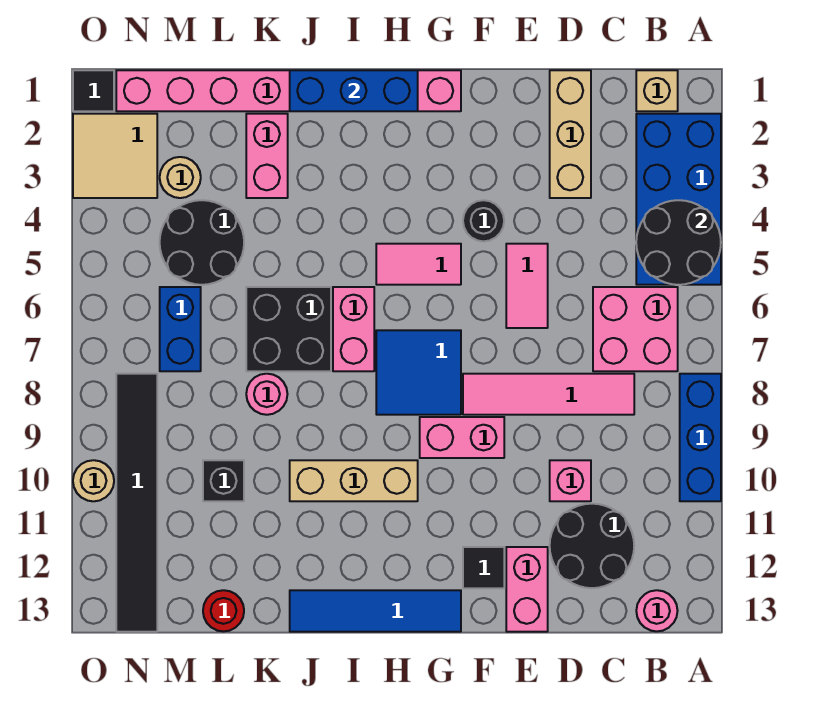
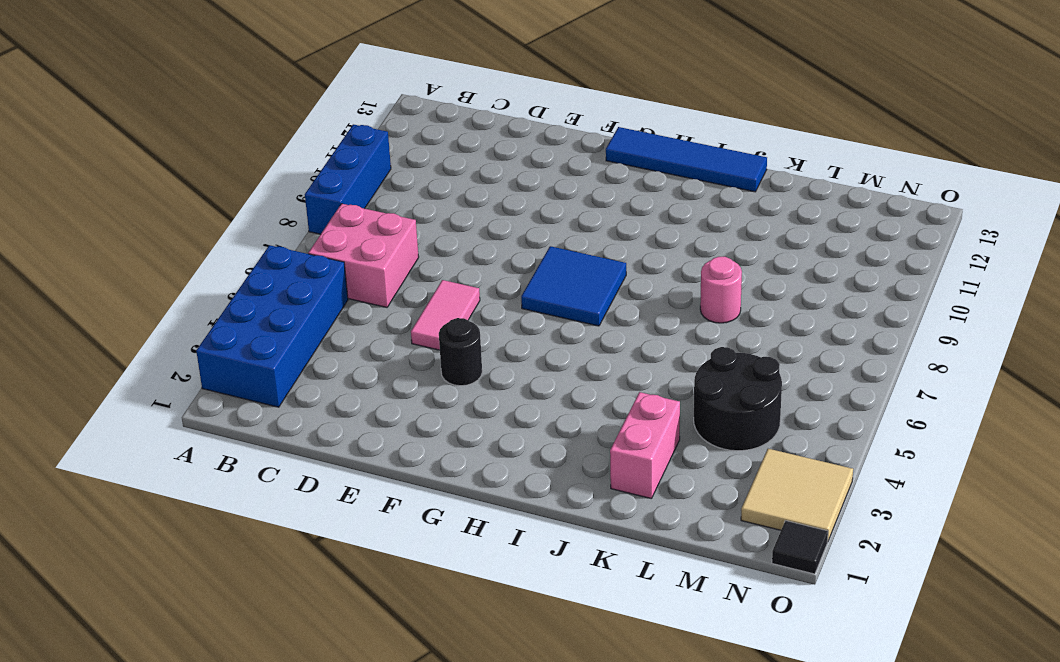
none -> tan brick B1 level 1
none -> pink round brick B13 level 1
none -> pink tile C8:F8 level 1
none -> black round brick C11:D12 level 1

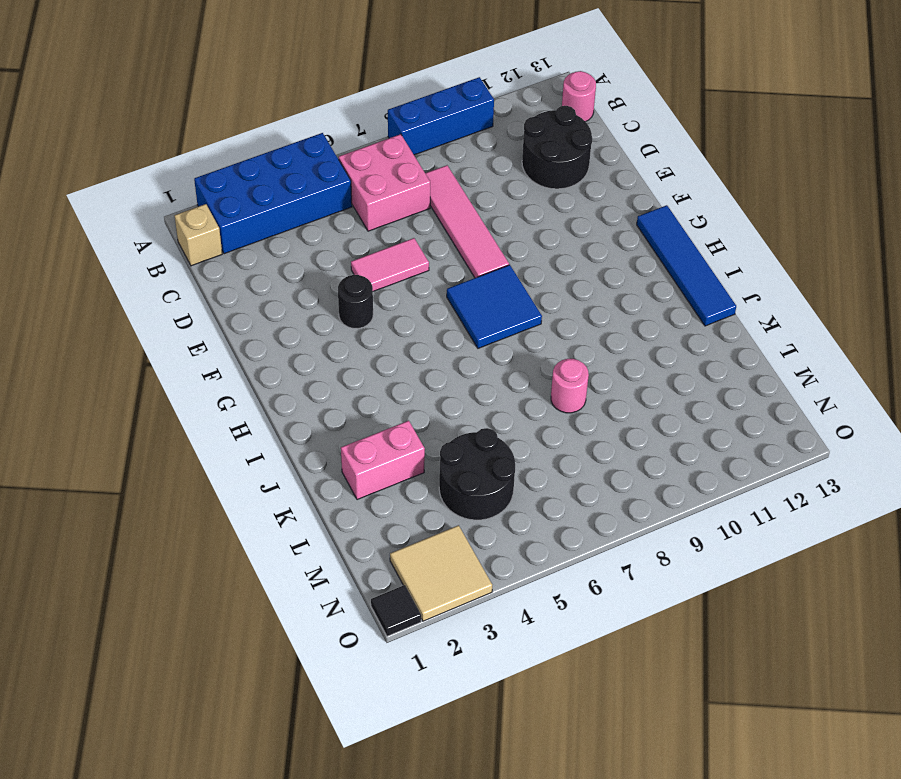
none -> tan brick D1:D3 level 1
none -> pink brick D10 level 1
none -> pink brick E12:E13 level 1
none -> pink brick F9:G9 level 1

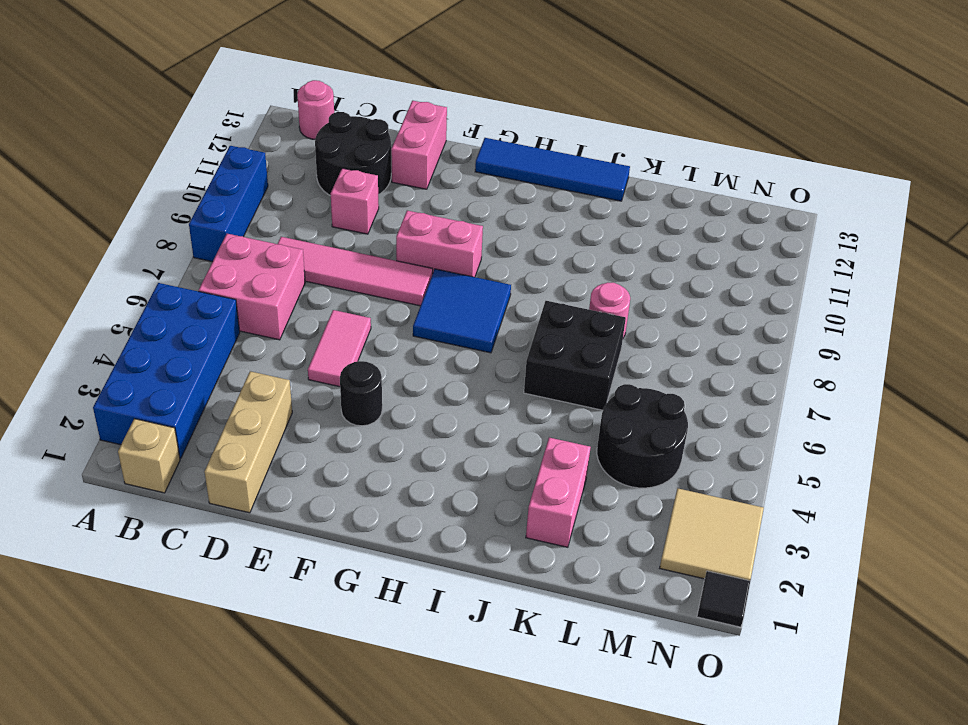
none -> black tile F12 level 1
none -> pink brick G1:N1 level 1
none -> pink tile G5:H5 level 1
none -> tan brick H10:J10 level 1

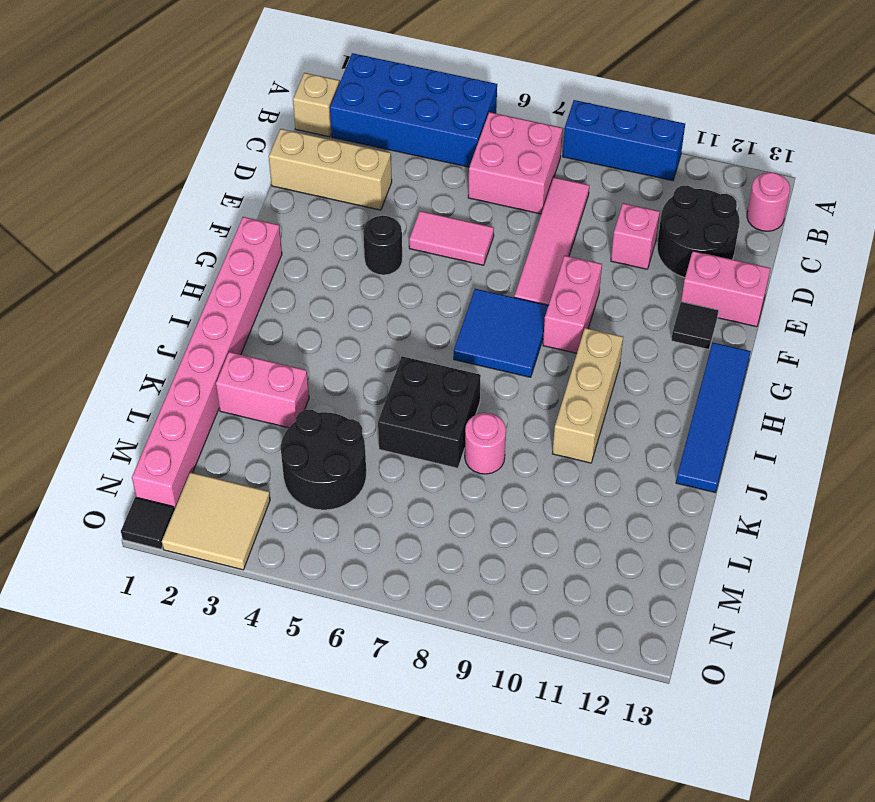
none -> pink tile G5:H5 level 1
none -> pink brick I6:I7 level 1
none -> black brick L10 level 1
none -> red round brick L13 level 1

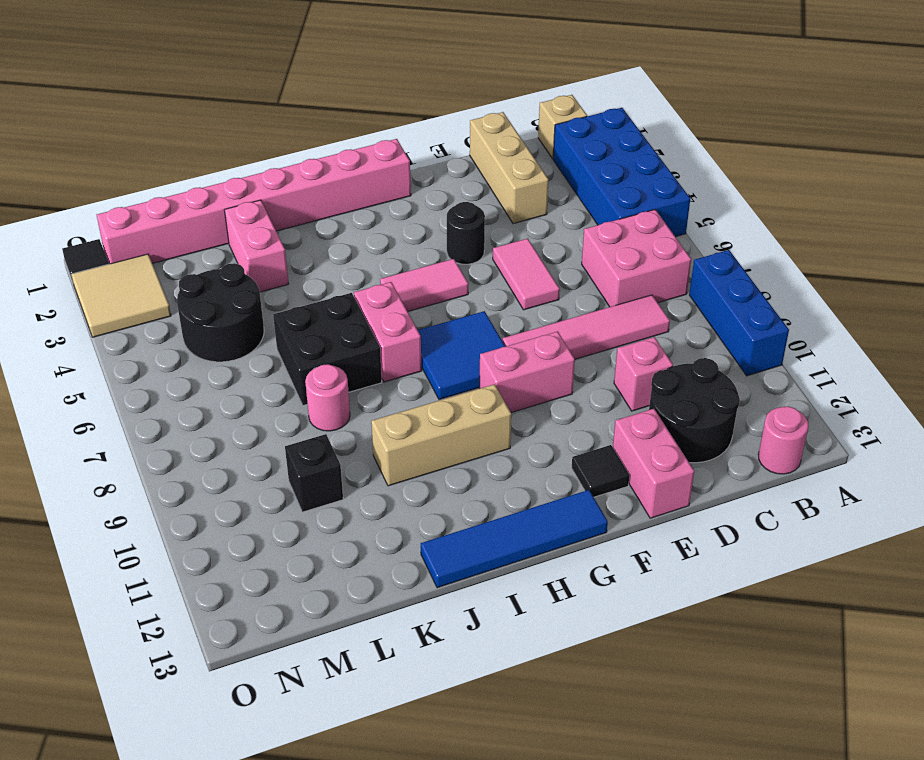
none -> red round brick L13 level 1
none -> tan round brick M3 level 1
none -> blue brick M6:M7 level 1
none -> black tile N8:N13 level 1

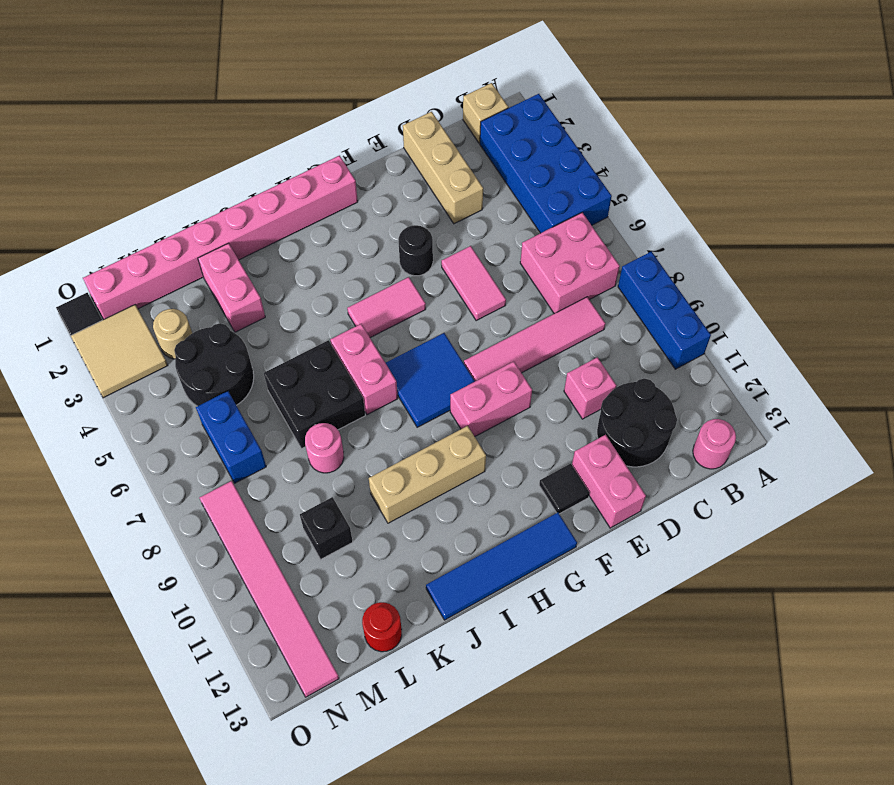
pink tile N8:N13 level 1 -> black tile N8:N13 level 1
none -> tan round brick O10 level 1
none -> black round brick A4:B5 level 2
none -> blue brick H1:J1 level 2

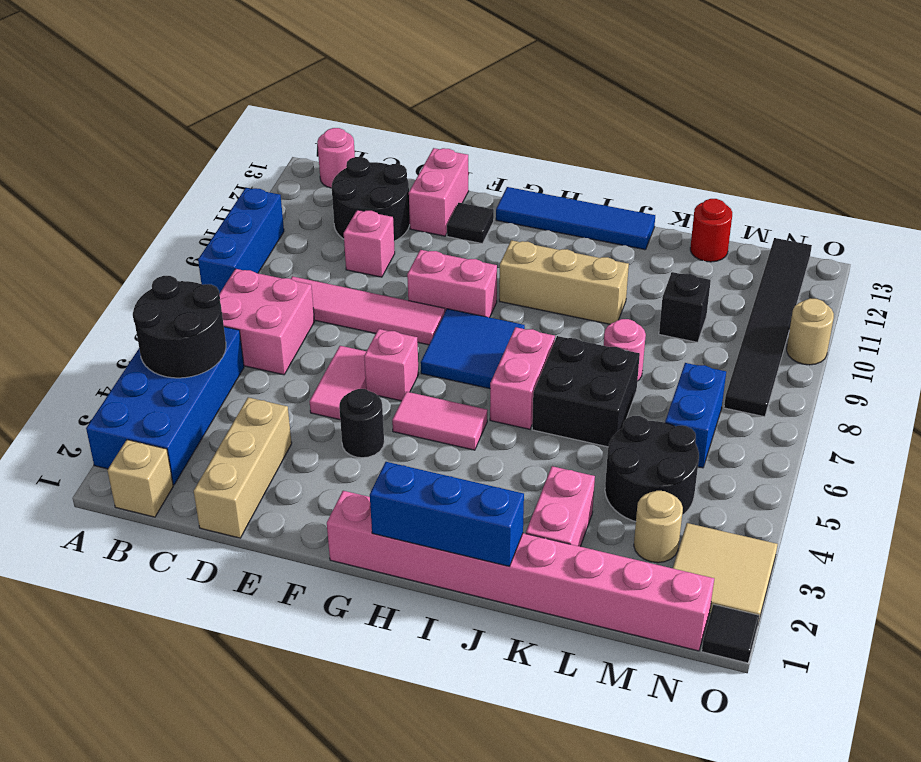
pink brick F6 level 1 -> none

